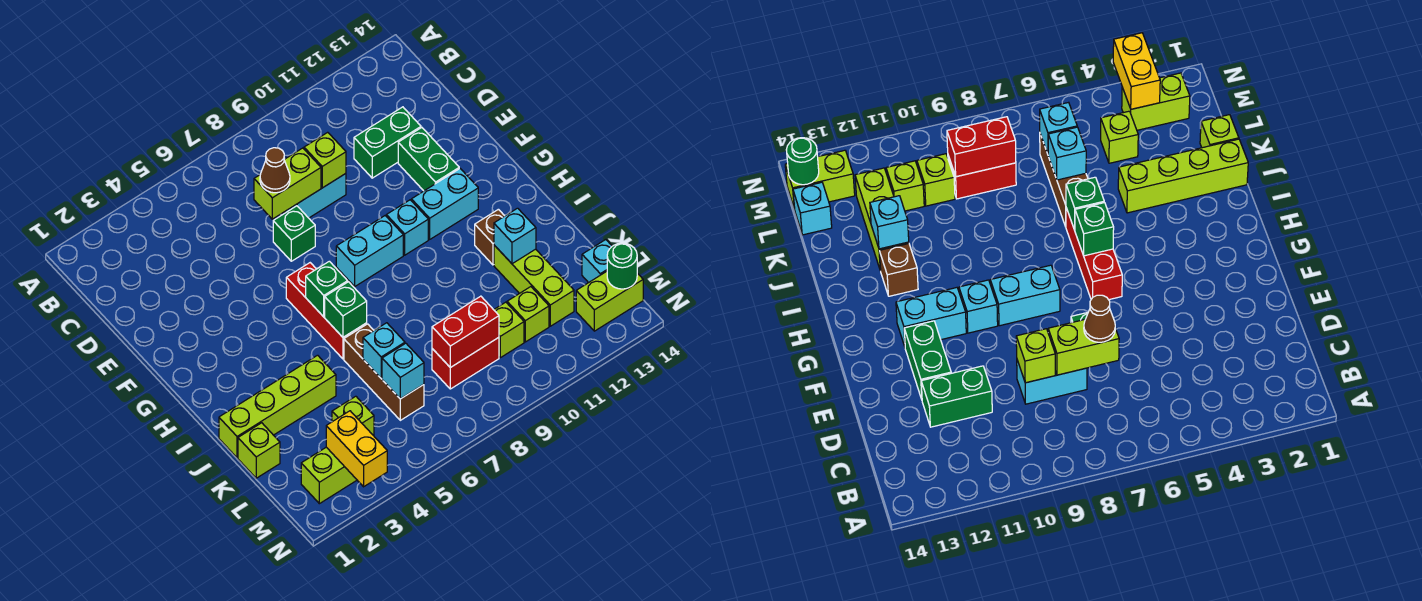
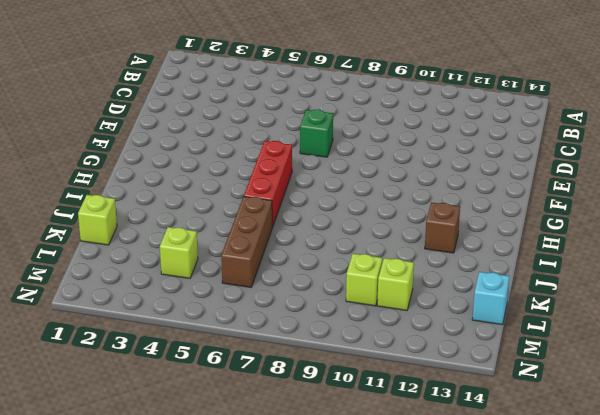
none -> cyan brick D8:D9 level 1
none -> green brick D11:D12 level 1
none -> green brick E12:F12 level 1
none -> cyan brick G8:G9 level 1

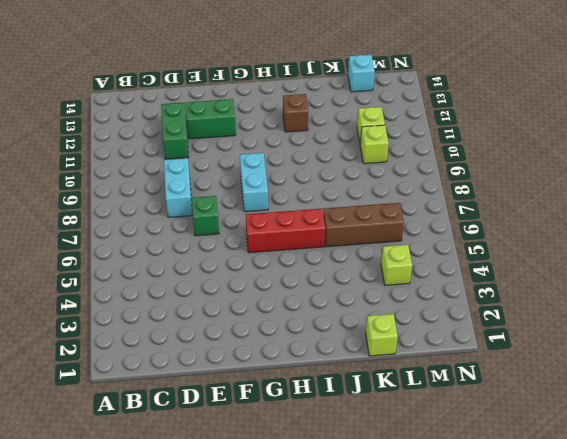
none -> cyan brick G10 level 1
none -> cyan brick G11:G12 level 1
none -> lime brick J1:J4 level 1
none -> lime brick J12:L12 level 1

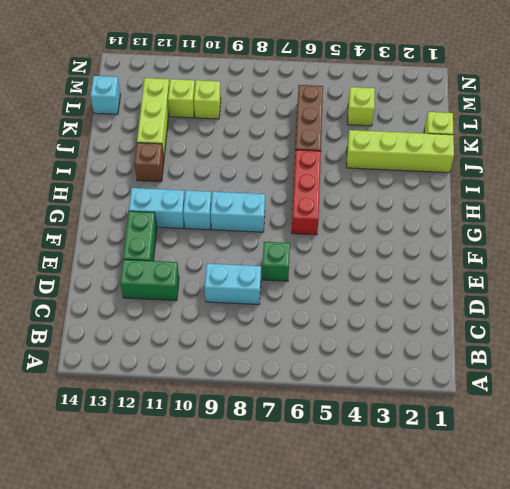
none -> red brick L8:L9 level 1
none -> lime brick M2:M3 level 1
none -> lime brick M13:M14 level 1
none -> lime brick D7:D8 level 2

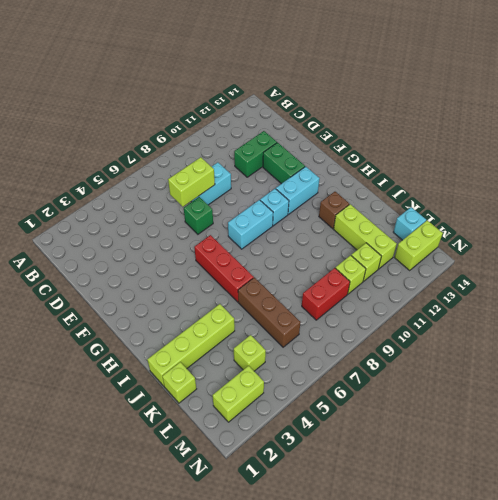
none -> lime brick D9 level 2
none -> green brick H6 level 2
none -> green brick I6 level 2
none -> cyan brick J12 level 2

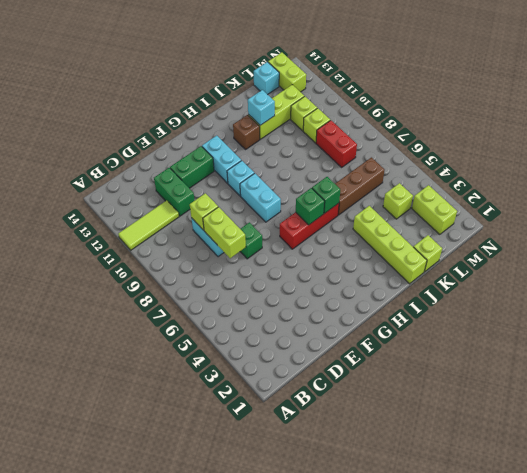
lime tile A11:C11 level 1 -> none
none -> cyan brick K6 level 2
none -> cyan brick L6 level 2
none -> red brick L8:L9 level 2
none -> yellow brick M3:N3 level 2

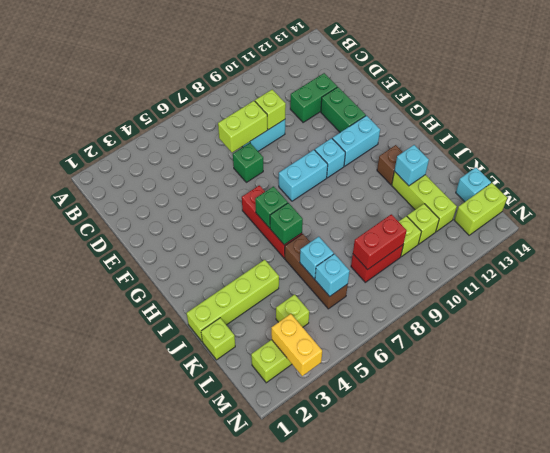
none -> green round brick M14 level 2
none -> brown cone D7 level 3

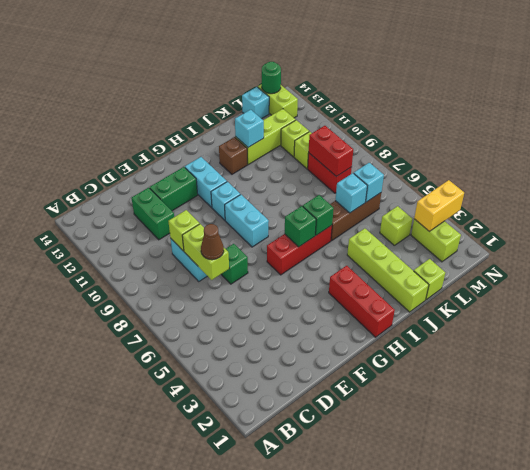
red brick H1:H3 level 1 -> none

